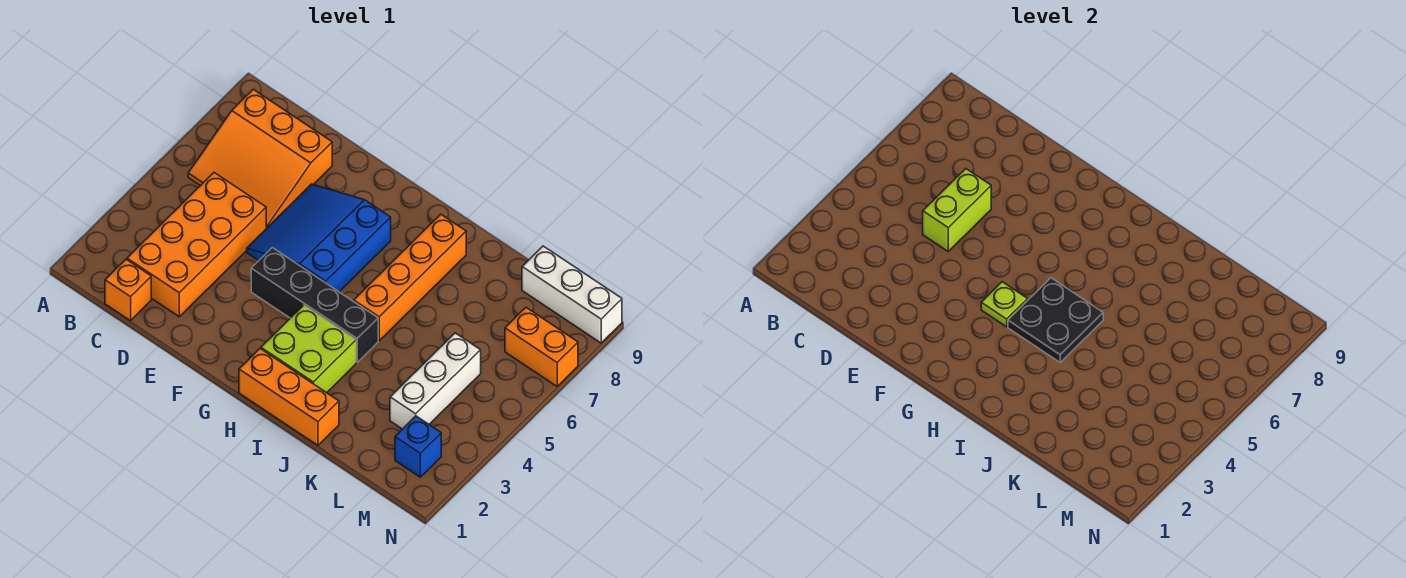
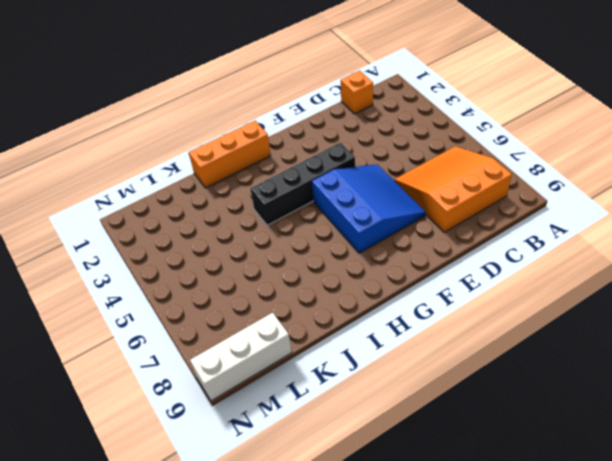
none -> orange brick C2:D5 level 1
none -> lime brick H2:I3 level 1
none -> orange brick I5:I8 level 1

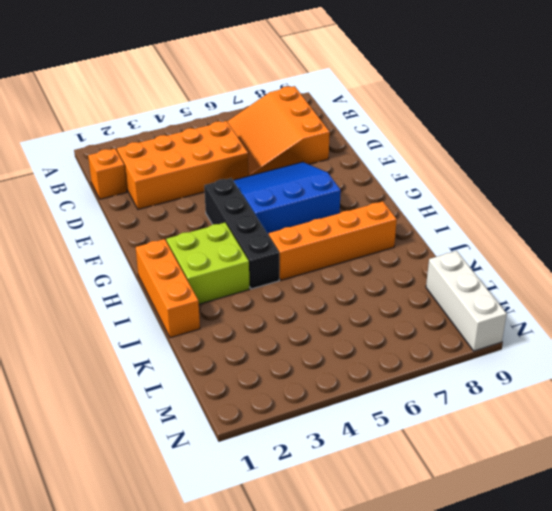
none -> white brick L3:L5 level 1
none -> blue brick M2 level 1
none -> orange brick M7:N7 level 1

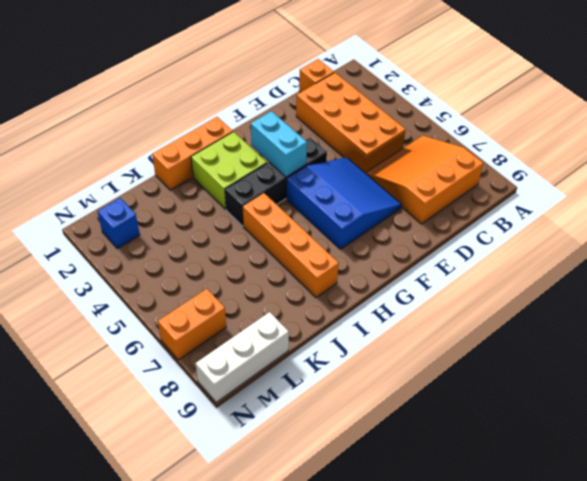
cyan brick G3:G4 level 2 -> lime plate G4 level 2
none -> white brick L3:L5 level 1
none -> lime brick D5:D6 level 2
none -> black plate H4:I5 level 2

